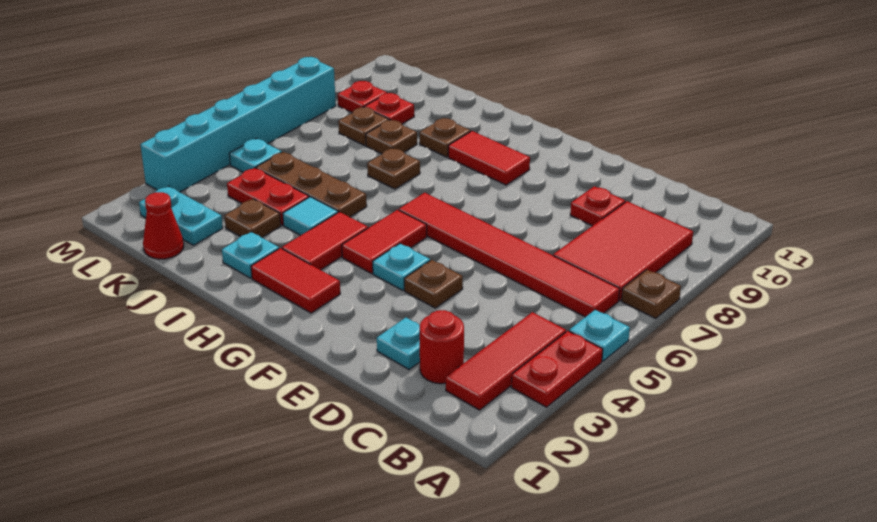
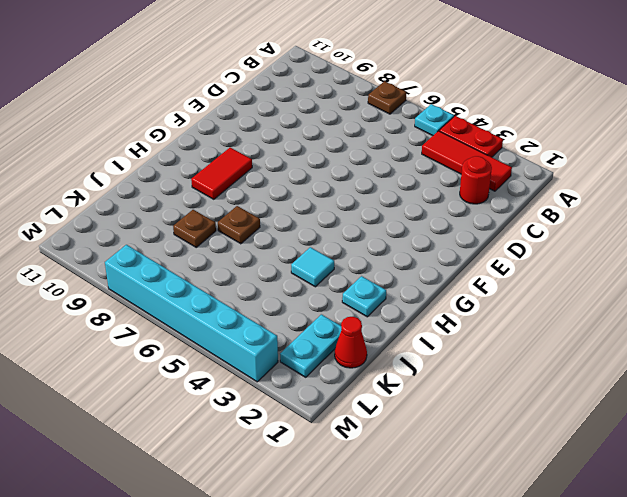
none -> red tile B6:G6 level 1
none -> red tile B7:C9 level 1
none -> cyan plate D2 level 1
none -> red plate D9 level 1

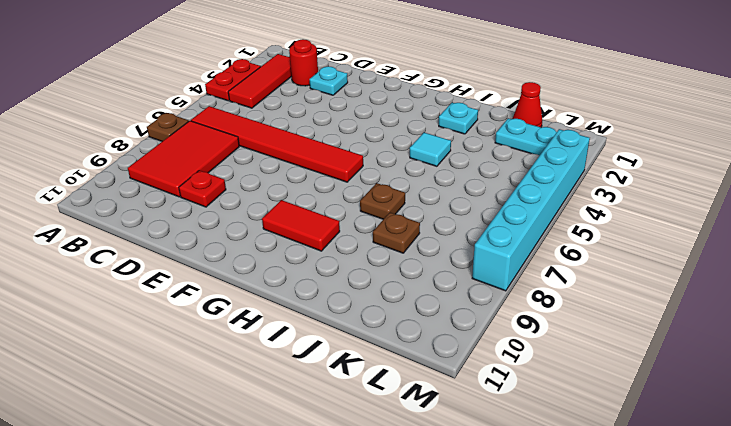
none -> cyan plate A5 level 1
none -> brown plate E4 level 1
none -> cyan plate F4 level 1
none -> red tile G2:H2 level 1

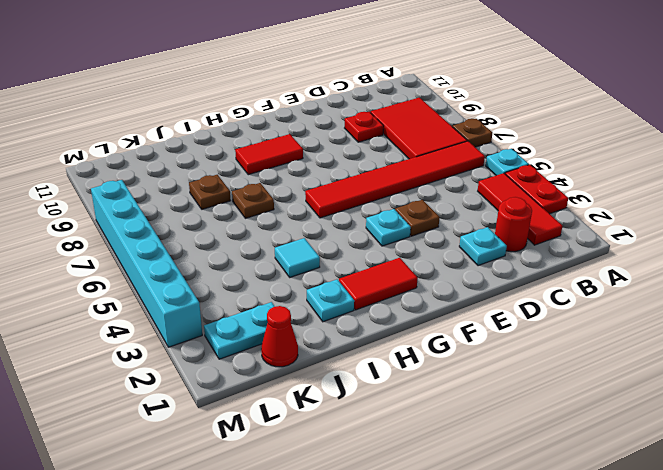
none -> red tile G4:G5 level 1
none -> red tile H3:H4 level 1
none -> brown plate I5:K5 level 1
none -> brown plate I9 level 1

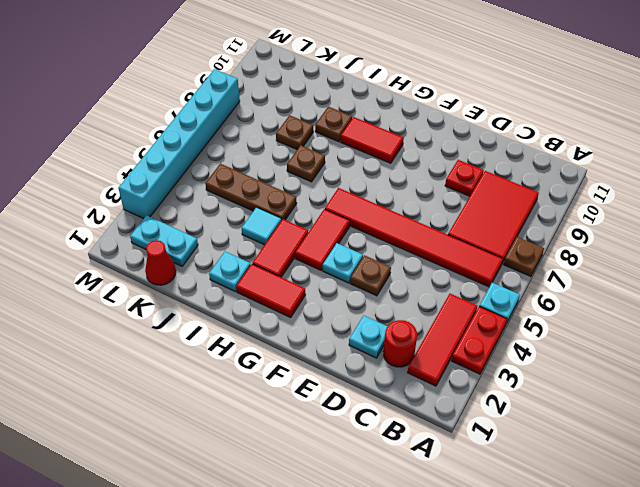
none -> brown plate J3 level 1
none -> red plate J4:K4 level 1
none -> brown plate K8 level 1
none -> red plate K9 level 1

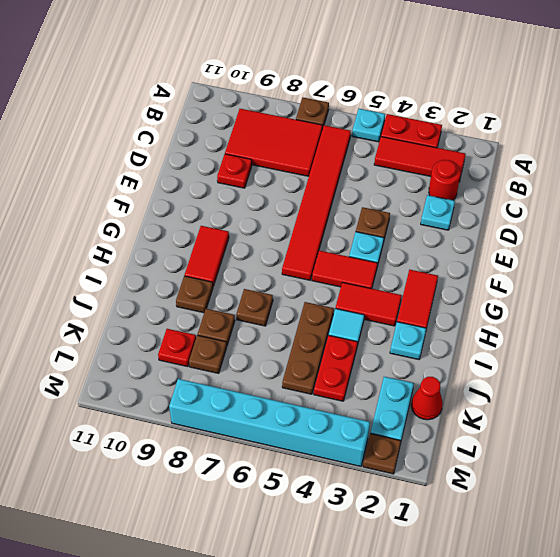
brown plate M2 level 1 -> brown plate J3 level 1
none -> cyan plate L5 level 1
none -> red plate L9 level 1

